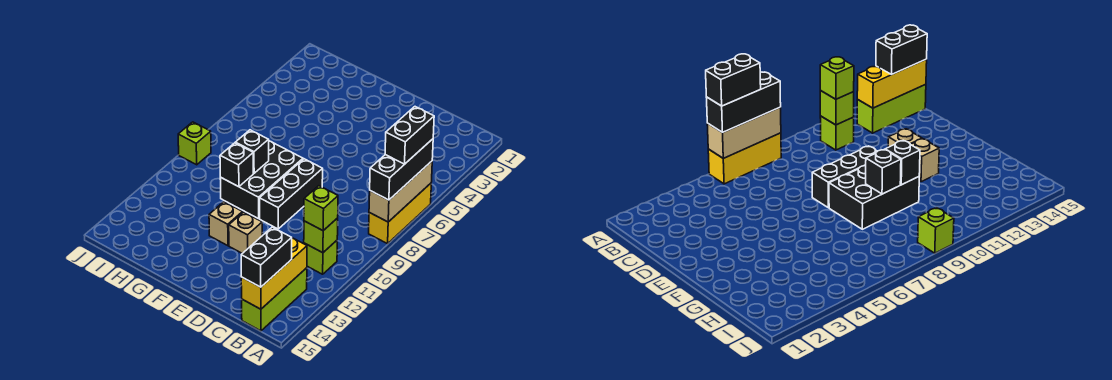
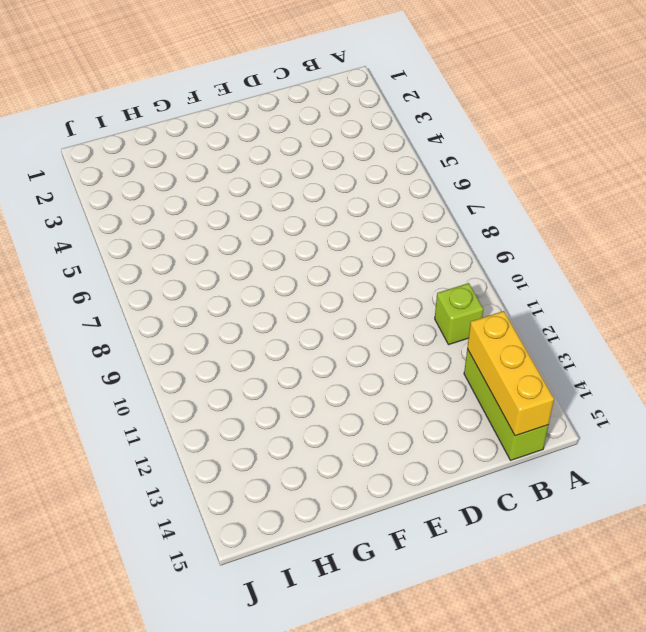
none -> yellow brick A6:A8 level 1
none -> black brick E8:E10 level 1
none -> tan brick E12 level 1

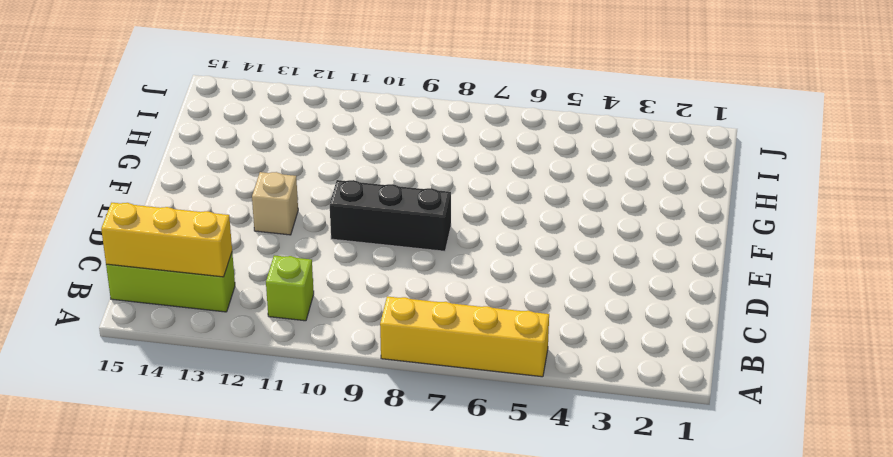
yellow brick A5:A8 level 1 -> yellow brick A6:A8 level 1
none -> black brick F8:G10 level 1
none -> tan brick F12 level 1
none -> lime brick J9 level 1

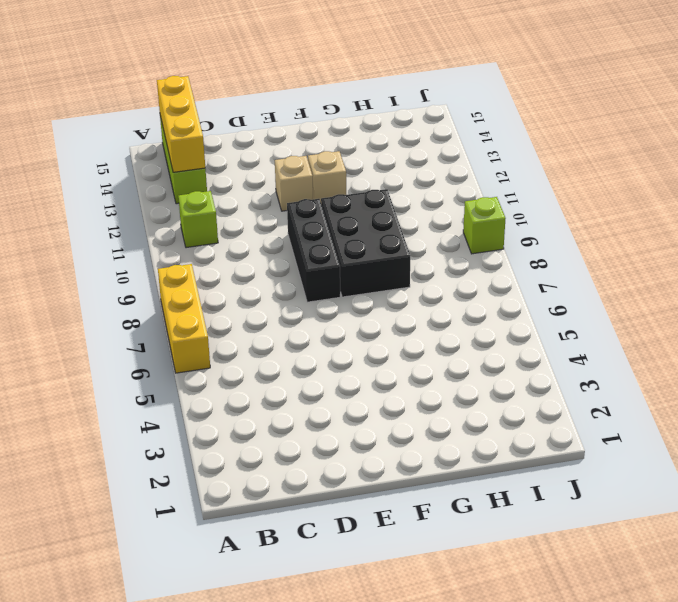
none -> tan brick A6:A8 level 2
none -> lime brick B11 level 2
none -> black brick G9 level 2

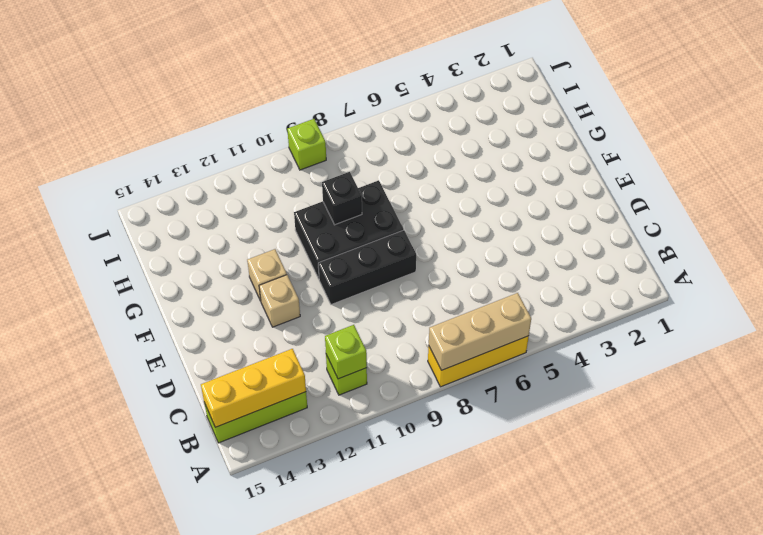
none -> black brick G10 level 2
none -> black brick A6:A8 level 3
none -> lime brick B11 level 3

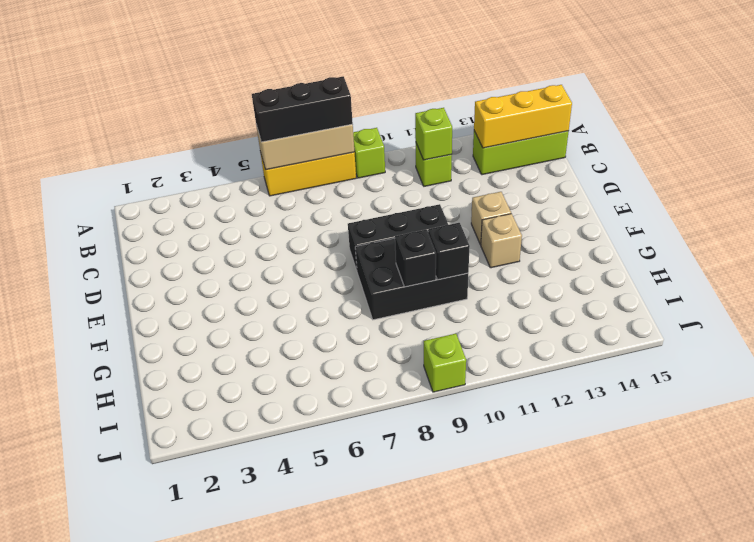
lime brick A9 level 1 -> lime brick B11 level 3
none -> black brick B14:B15 level 3
none -> black brick A6:A7 level 4

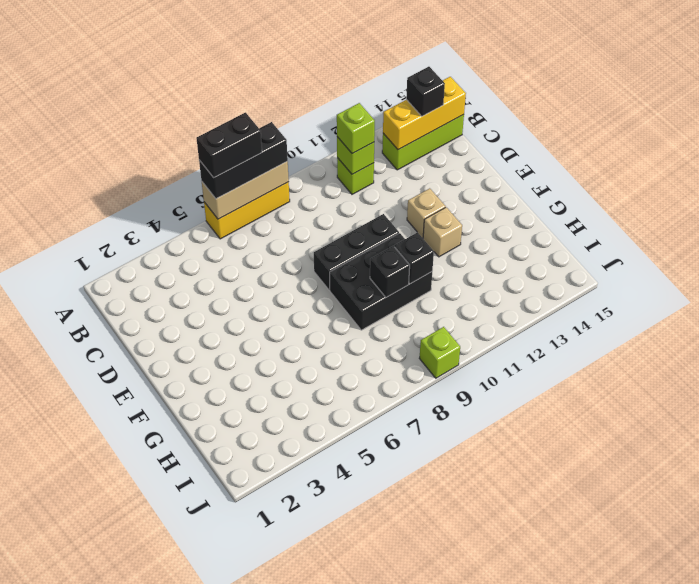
black brick B14 level 3 -> black brick B14:B15 level 3

